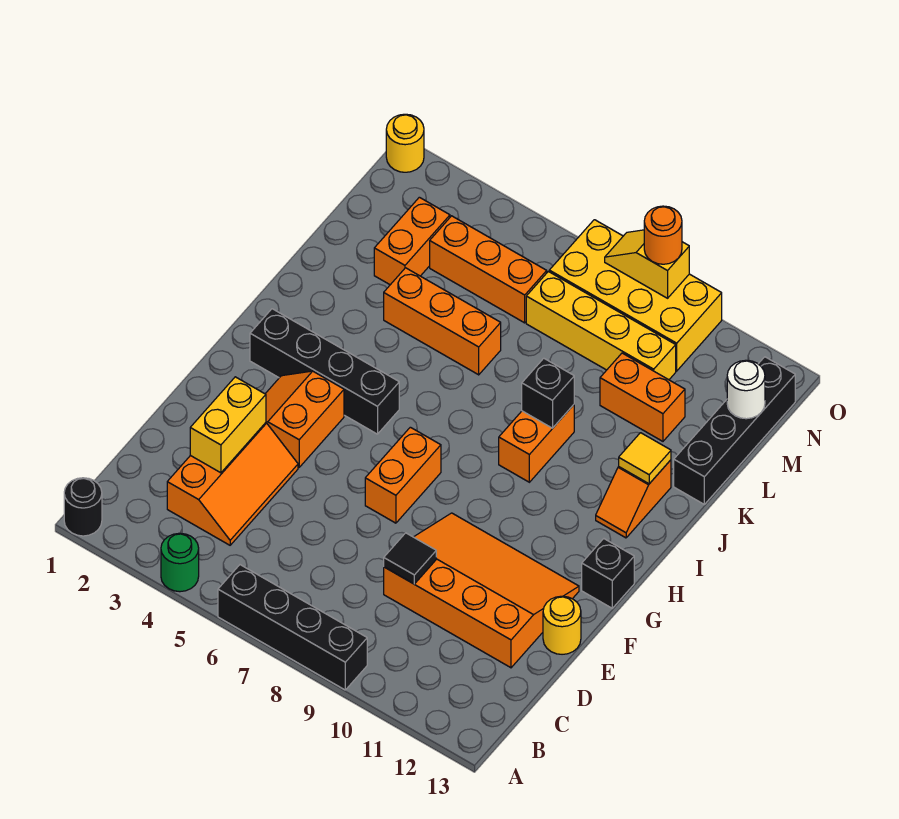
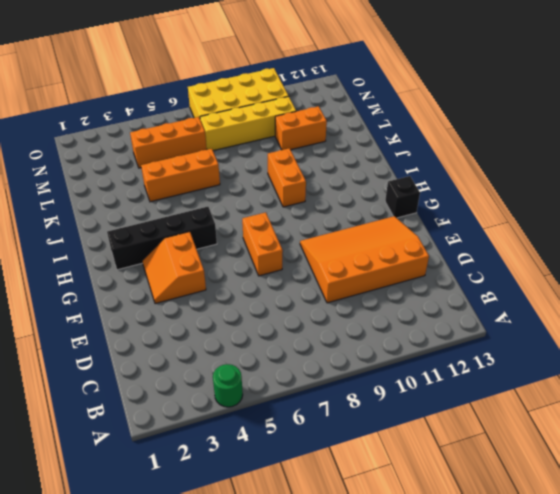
none -> black round brick A1 level 1
none -> black brick A6:A9 level 1
none -> orange slope C3:E4 level 1 top 3

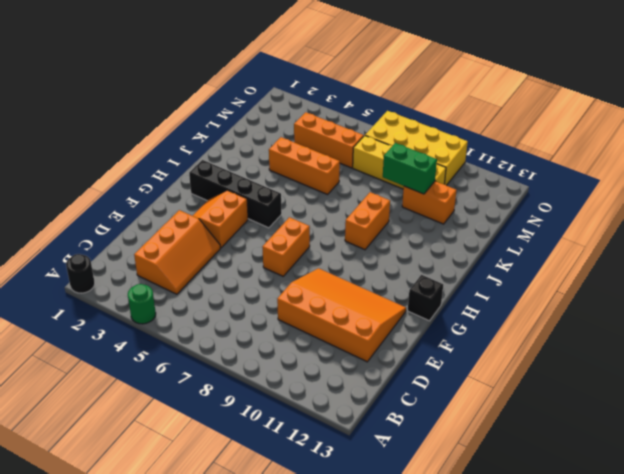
green brick L9:L10 level 2 -> none
none -> black brick A6:A9 level 1
none -> yellow round brick E13 level 1
none -> orange slope I12:J12 level 1 top J

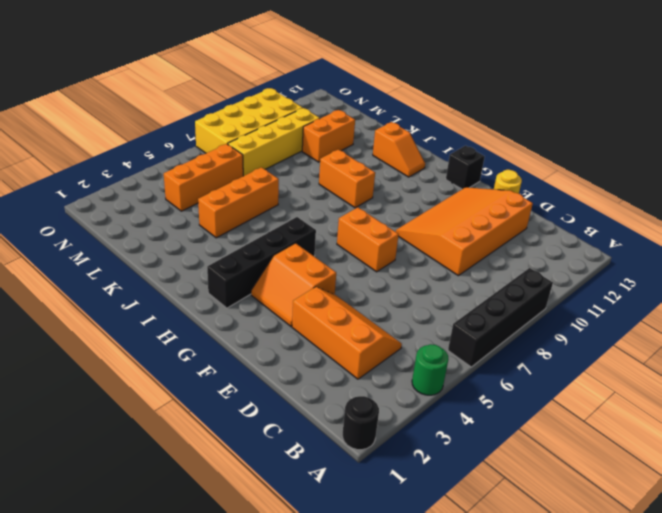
none -> black brick K13:N13 level 1
none -> orange brick L3:M3 level 1
none -> yellow round brick O1 level 1

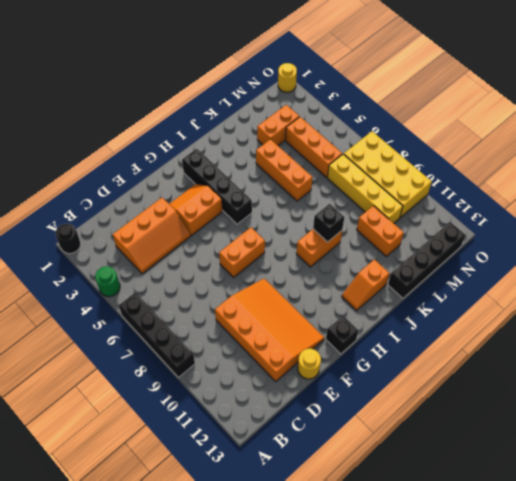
none -> yellow brick D3:E3 level 2
none -> black tile D9 level 2
none -> yellow tile J12 level 2

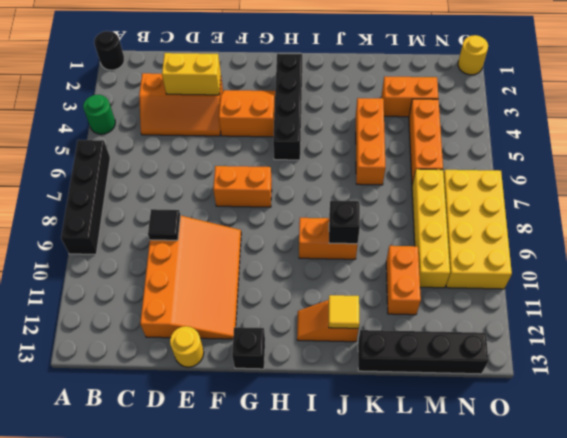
none -> white round brick M13 level 2
none -> yellow slope O8:O9 level 2 top 9
none -> orange round brick O9 level 3

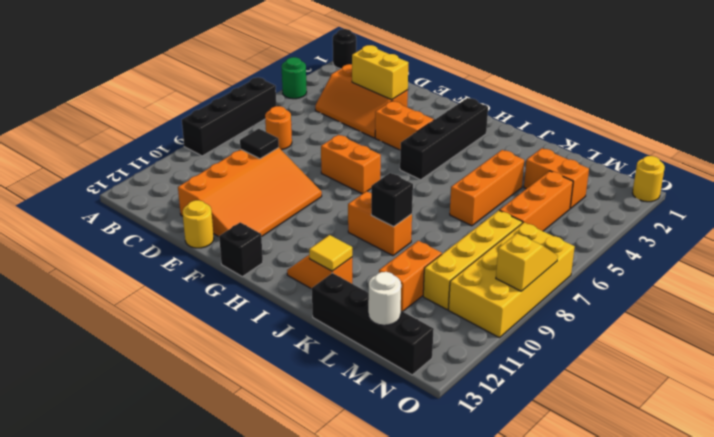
orange round brick C7 level 1 -> orange round brick O9 level 3

